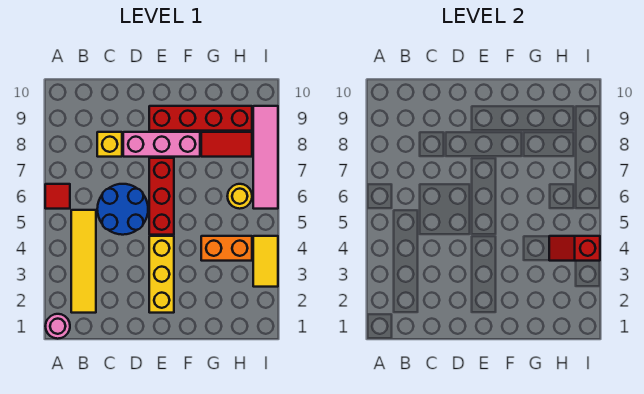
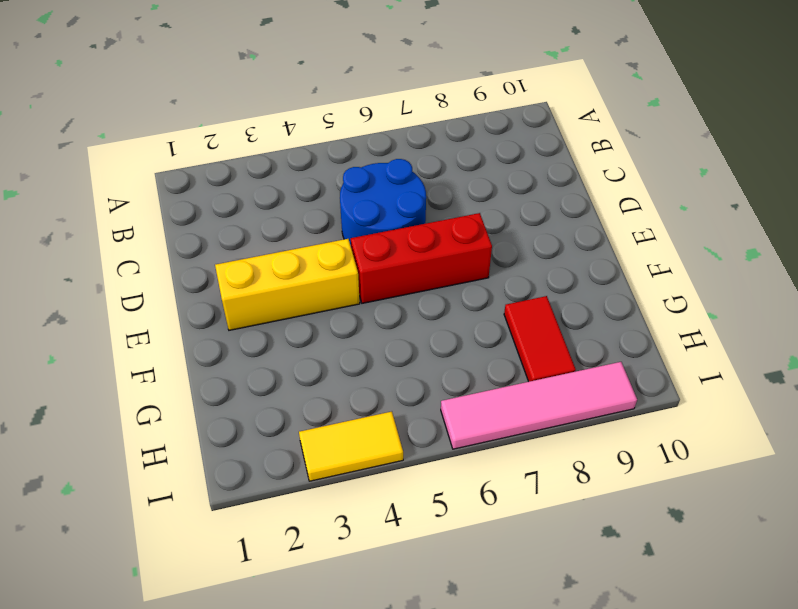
none -> pink round brick A1 level 1
none -> red tile A6 level 1
none -> yellow tile B2:B5 level 1

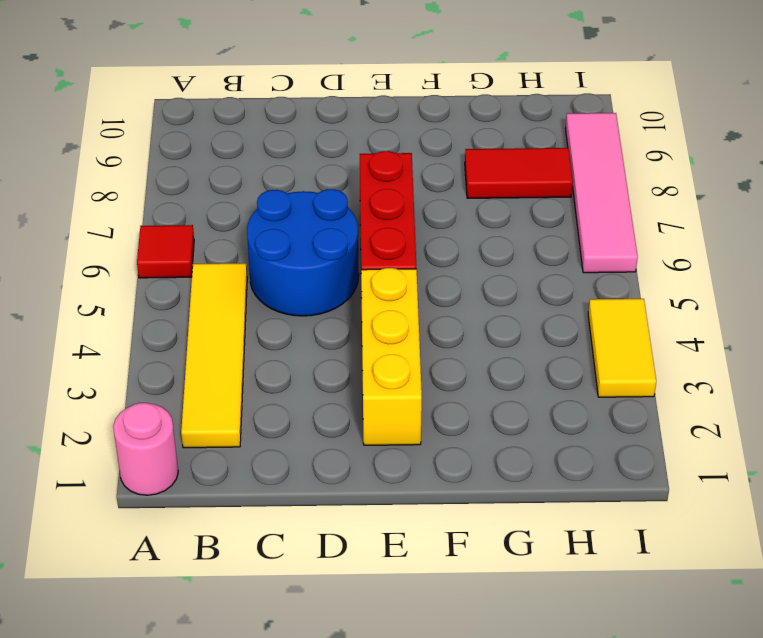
none -> yellow brick C8 level 1
none -> pink brick D8:F8 level 1
none -> red brick E9:H9 level 1

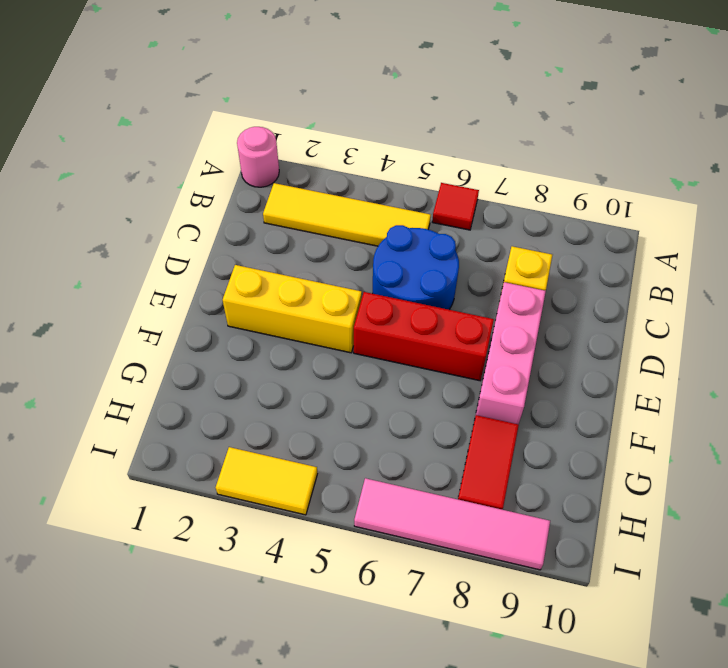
none -> red brick E9:H9 level 1
none -> orange brick G4:H4 level 1
none -> yellow round brick H6 level 1

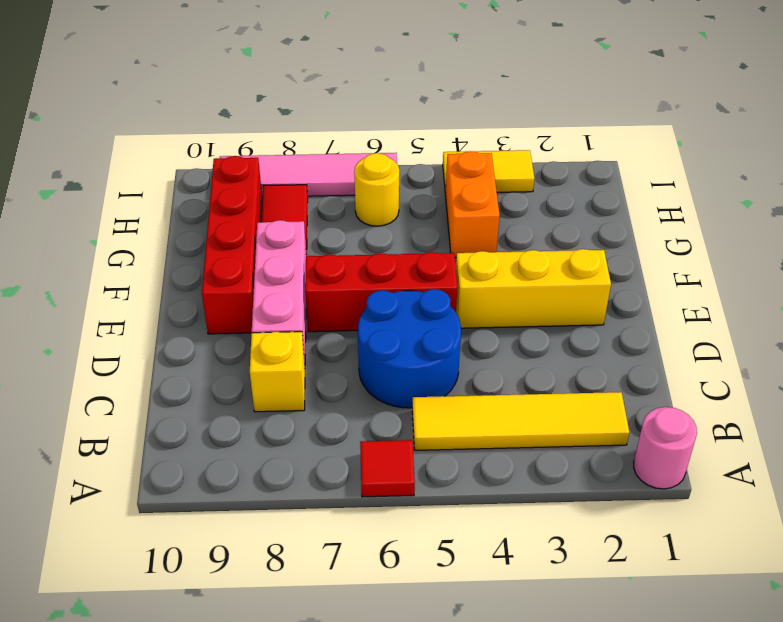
none -> red slope H4:I4 level 2 top I

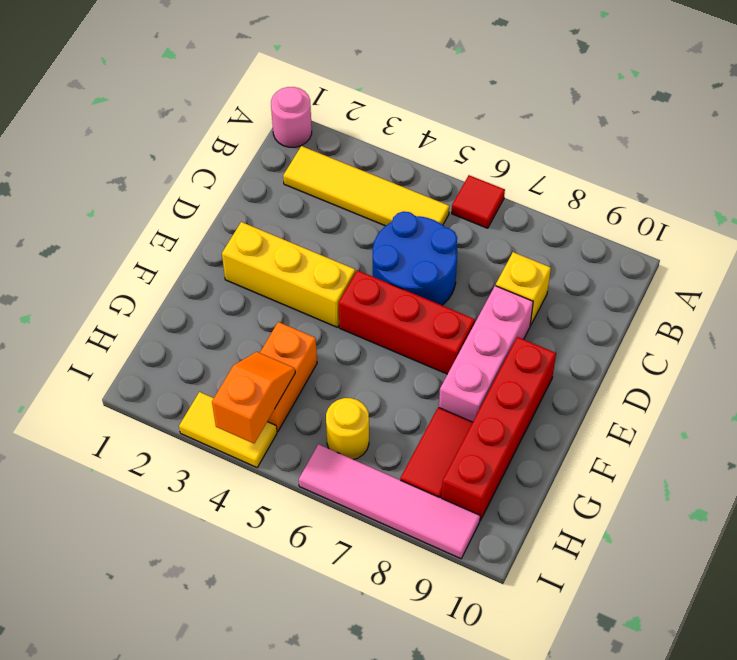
orange slope H4:I4 level 2 top I -> red slope H4:I4 level 2 top I

